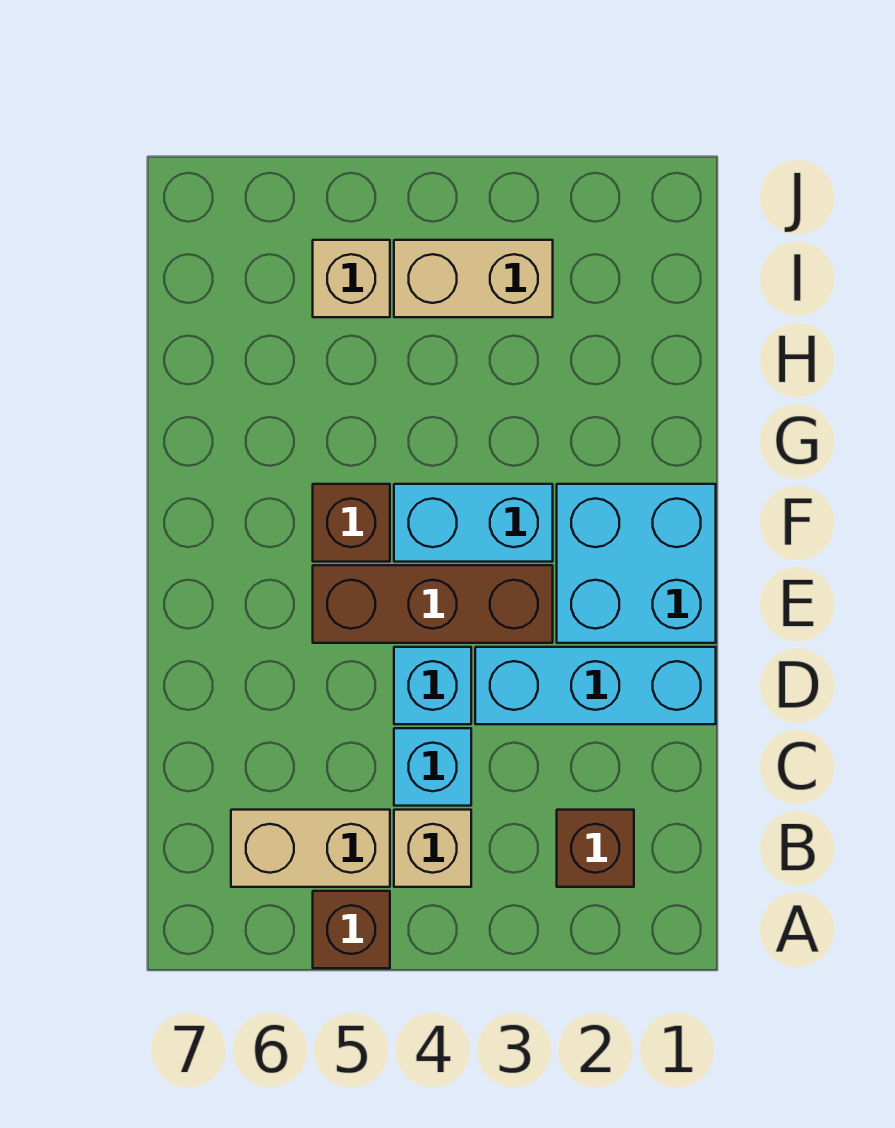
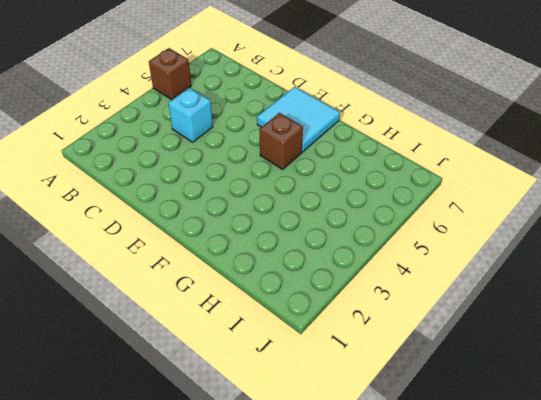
cyan tile E6:F7 level 1 -> none
none -> brown brick B2 level 1
none -> tan brick B4 level 1
none -> tan brick B5:B6 level 1

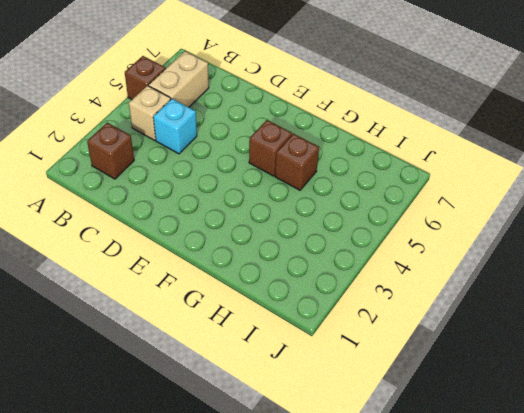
brown brick G5 level 1 -> none
none -> cyan brick D1:D3 level 1
none -> cyan brick D4 level 1
none -> cyan brick E1:F2 level 1

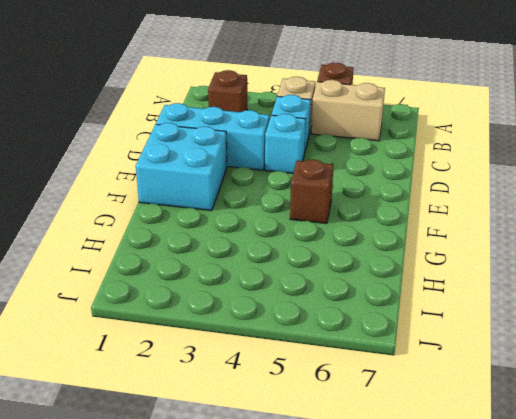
none -> brown brick E3:E5 level 1
none -> cyan brick F3:F4 level 1
none -> tan brick I3:I4 level 1

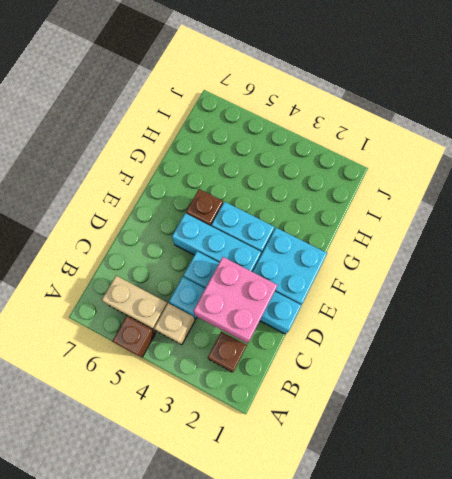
pink brick C2:D3 level 2 -> none
cyan brick E3:E5 level 1 -> brown brick E3:E5 level 1
none -> tan brick I3:I4 level 1
none -> tan brick I5 level 1

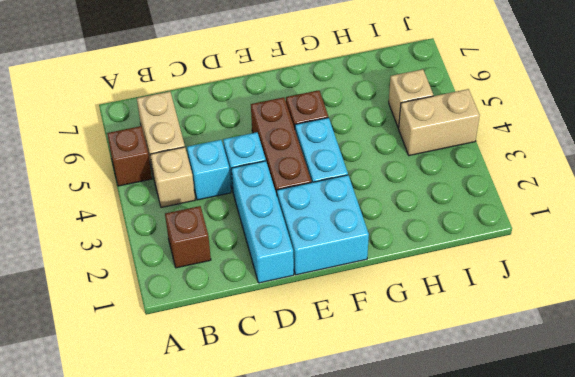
tan brick I4:J4 level 1 -> tan brick I3:I4 level 1

